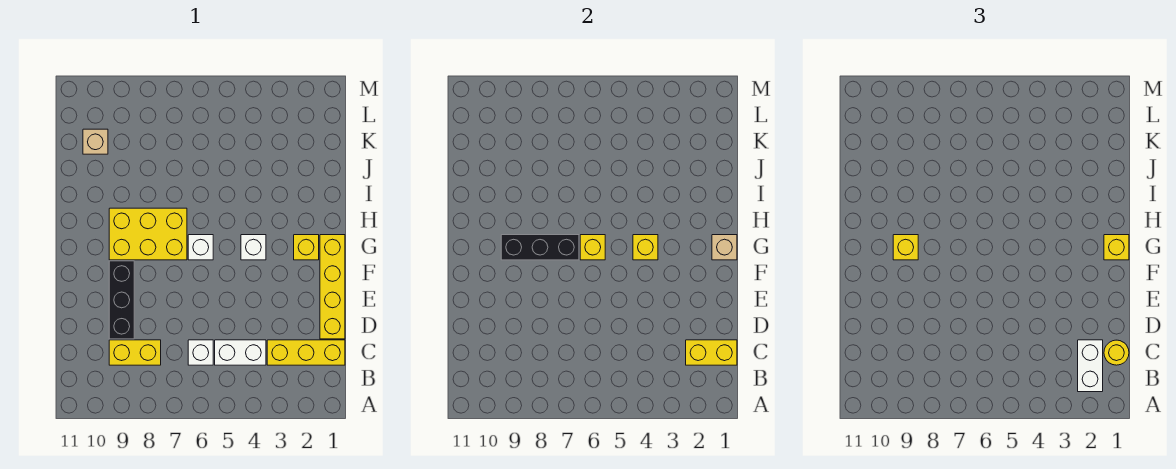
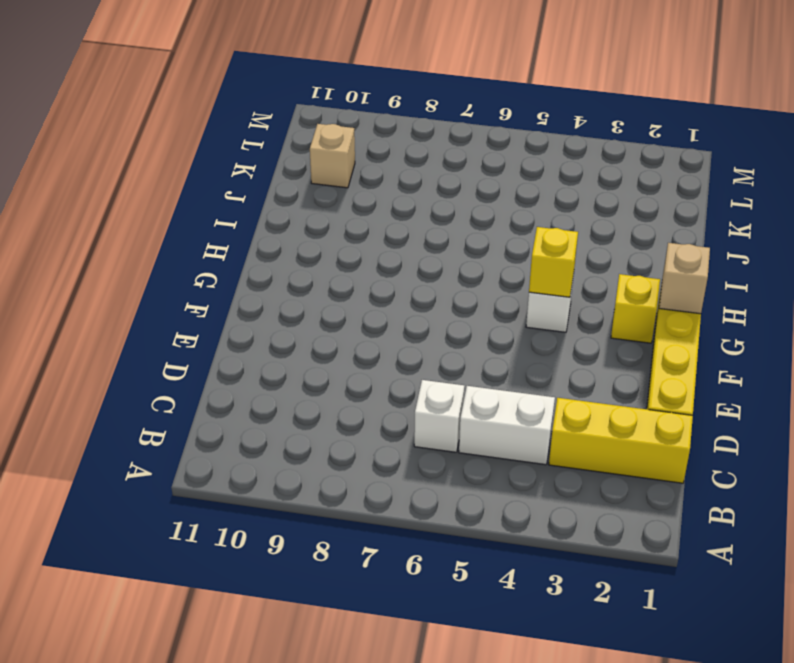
none -> yellow brick C8:C9 level 1
none -> black brick D9:F9 level 1
none -> white brick G6 level 1

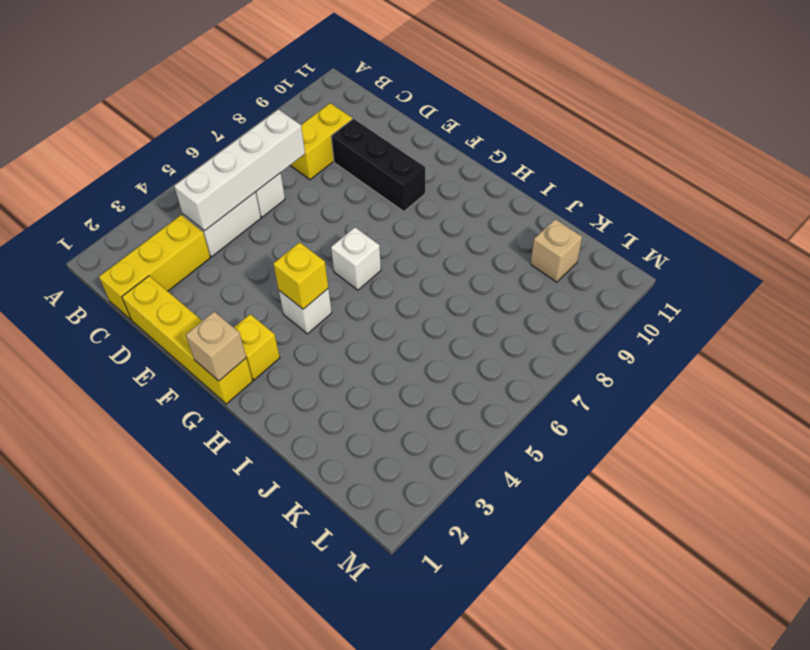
white brick C4:C7 level 2 -> none
none -> yellow brick G7:H9 level 1
none -> yellow brick C1:C2 level 2
none -> yellow brick G6 level 2

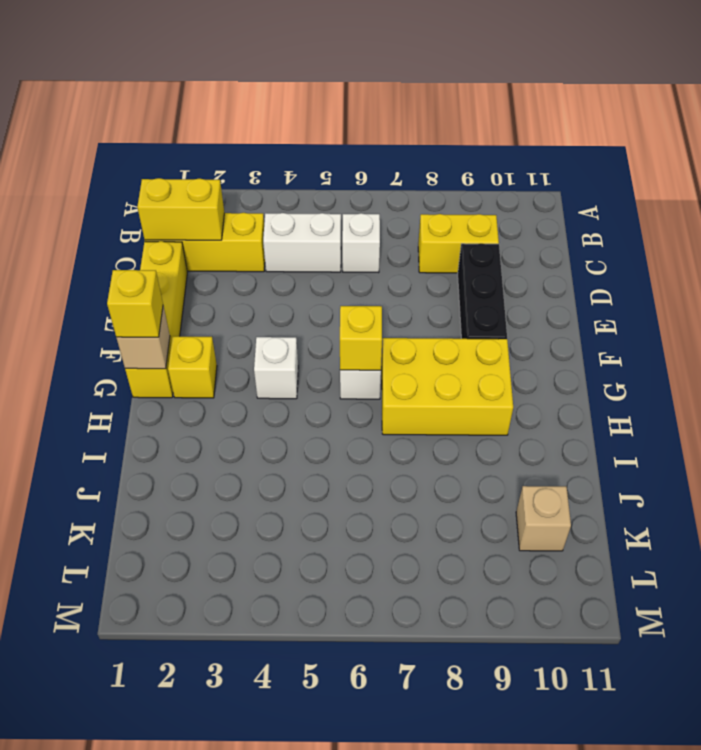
none -> yellow brick G4 level 2
none -> black brick G7:G9 level 2
none -> white brick B2:C2 level 3

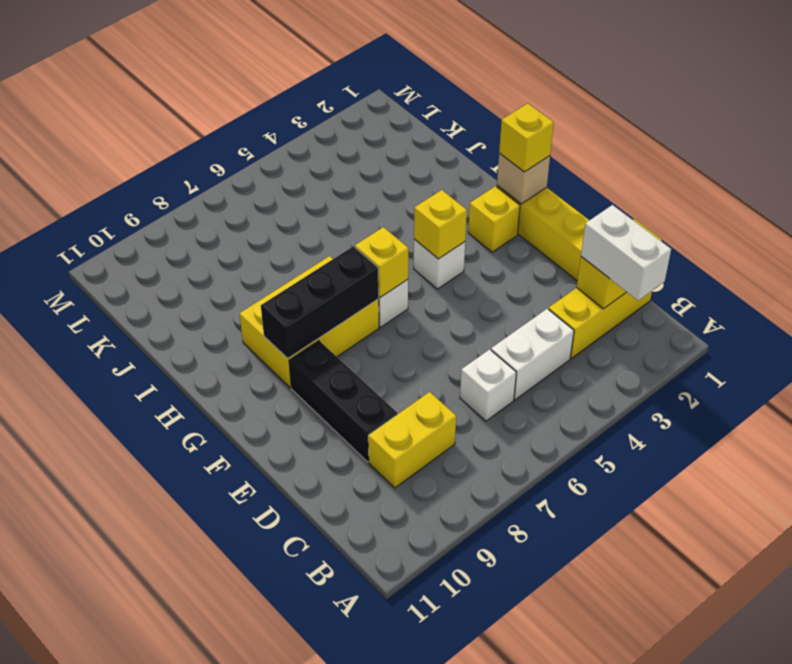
none -> tan brick K10 level 1
none -> yellow round brick C1 level 3
none -> yellow brick G9 level 3

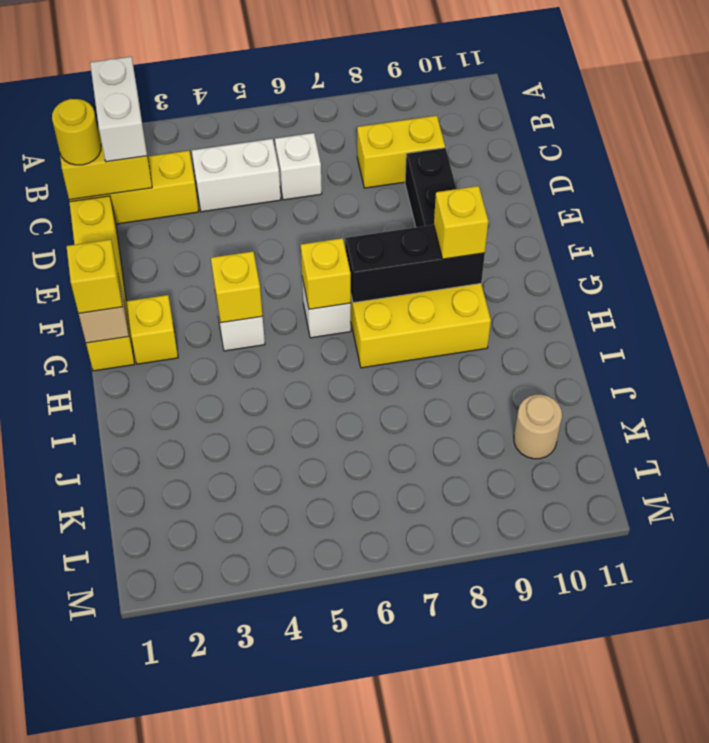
tan round brick K10 level 1 -> tan brick K10 level 1

